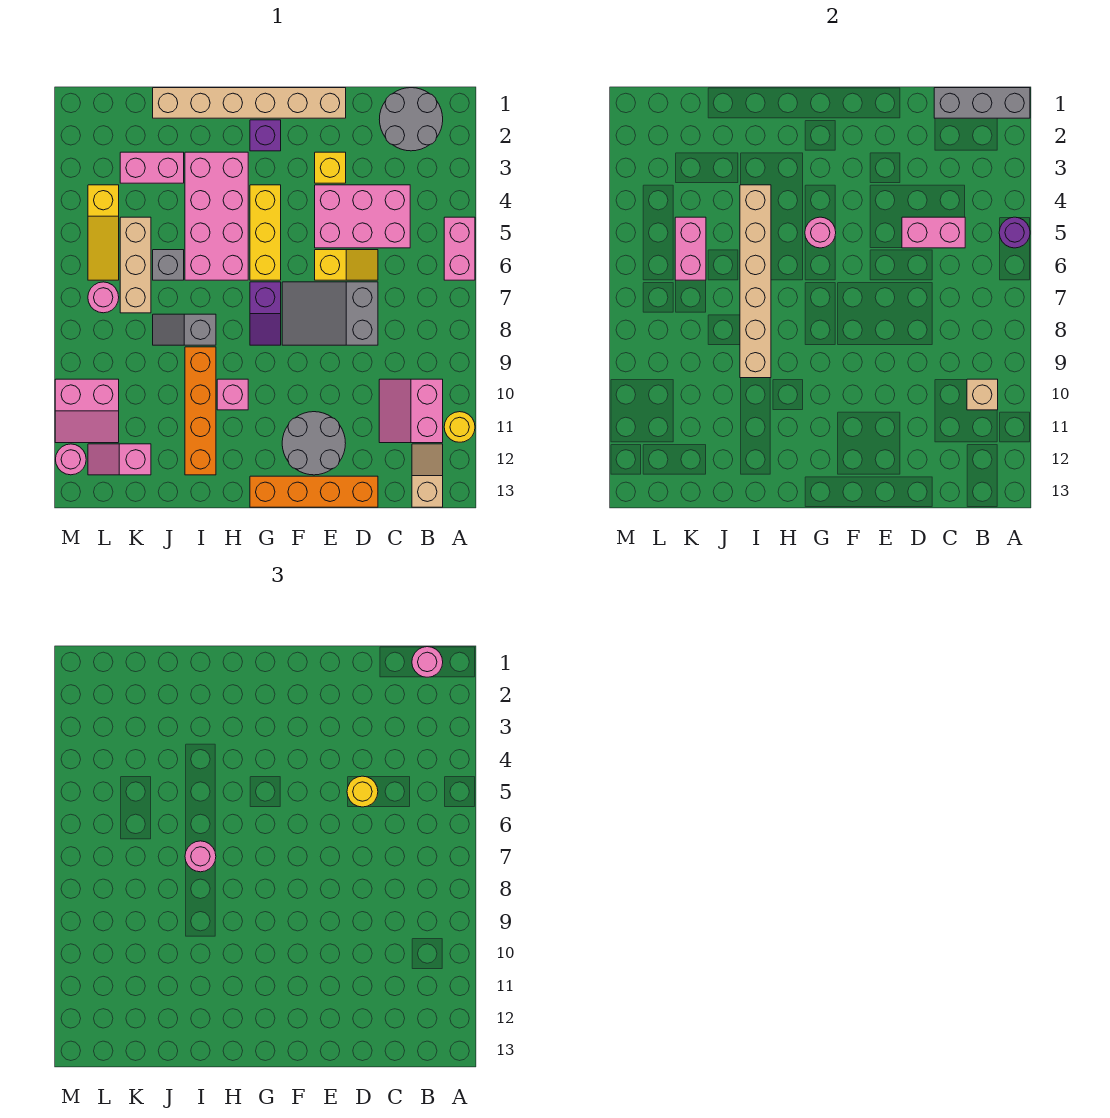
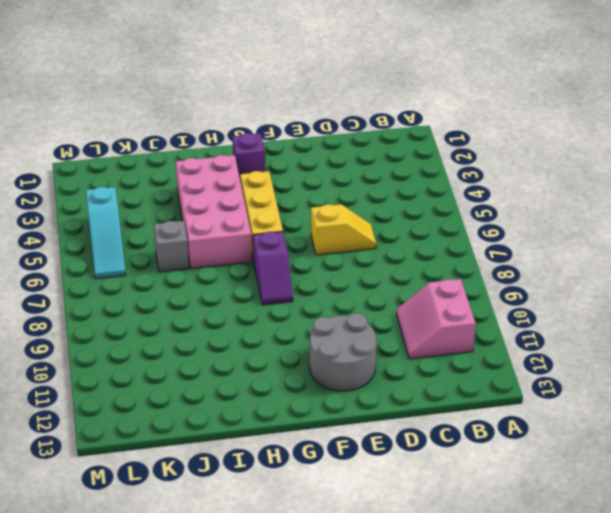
cyan slope L4:L6 level 1 top 4 -> yellow slope L4:L6 level 1 top 4
none -> pink brick A5:A6 level 1
none -> yellow round brick A11 level 1
none -> grey round brick B1:C2 level 1
none -> tan slope B12:B13 level 1 top 13

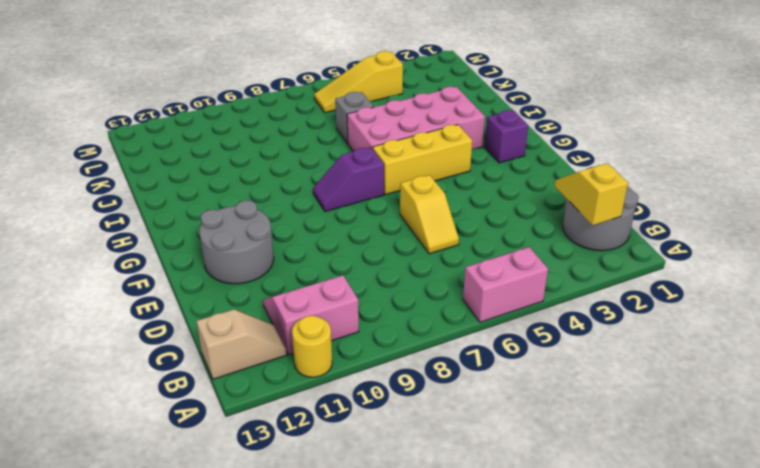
yellow slope B2:C2 level 2 top B -> none
none -> pink brick C4:E5 level 1
none -> grey slope D7:F8 level 1 top D
none -> orange brick D13:G13 level 1
none -> tan brick E1:J1 level 1

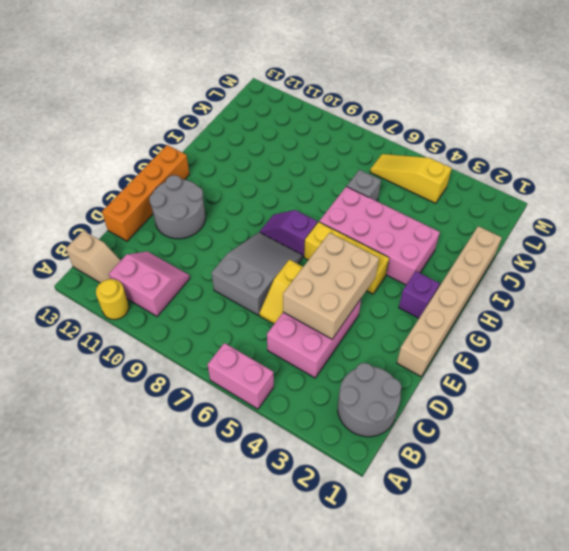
tan brick D4:F5 level 2 -> pink brick C5:D5 level 2
none -> yellow brick E3 level 1
none -> pink brick H10 level 1
none -> grey slope I8:J8 level 1 top I
none -> orange brick I9:I12 level 1

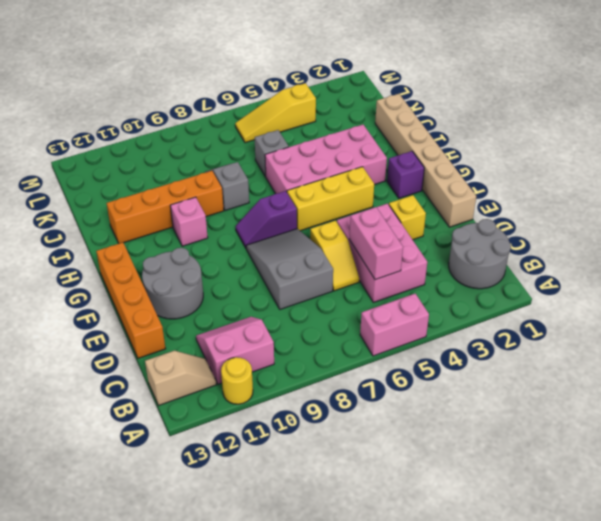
none -> pink brick J3:K3 level 1
none -> tan brick K5:K7 level 1
none -> pink slope K12:L12 level 1 top K
none -> pink round brick L7 level 1

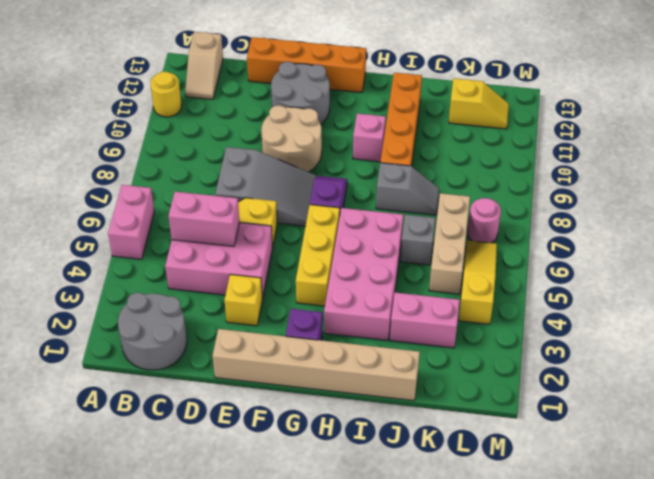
tan round brick E9:F10 level 1 -> none
yellow slope K12:L12 level 1 top K -> pink slope K12:L12 level 1 top K
none -> pink slope B10:C11 level 1 top B
none -> pink slope L10:M11 level 1 top 10
none -> pink round brick M12 level 1
none -> grey brick A1:C1 level 2

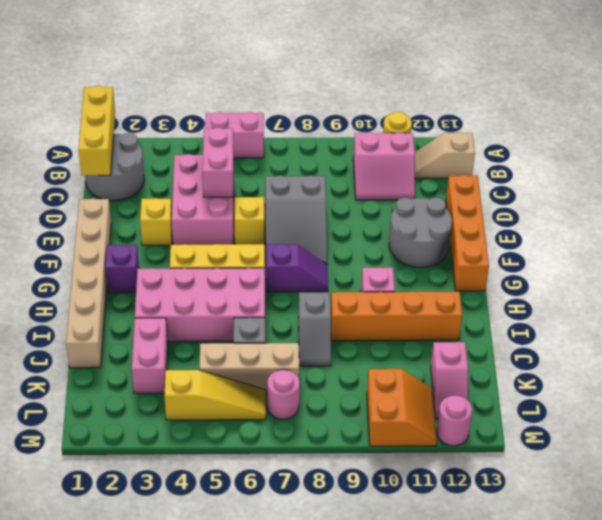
yellow brick A1:C1 level 2 -> grey brick A1:C1 level 2
orange slope L10:M11 level 1 top 10 -> pink slope L10:M11 level 1 top 10
none -> purple round brick A5 level 2
none -> tan brick B10 level 2
none -> pink round brick G5 level 2
none -> tan brick I4:I9 level 2

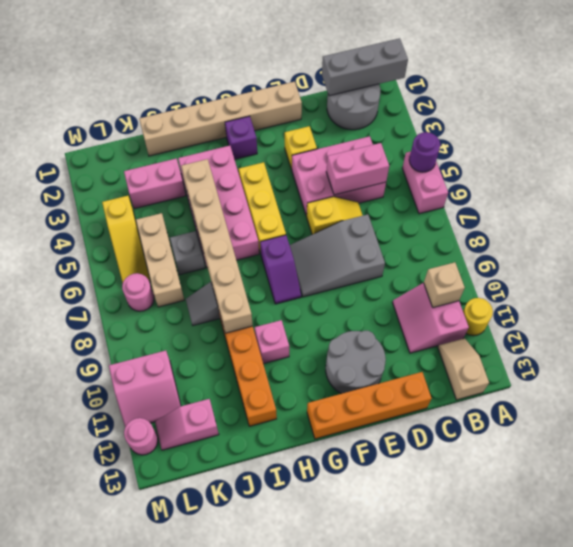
none -> pink round brick G5 level 2
none -> pink brick K5:K6 level 2
none -> pink round brick B1 level 3
none -> yellow round brick D5 level 3

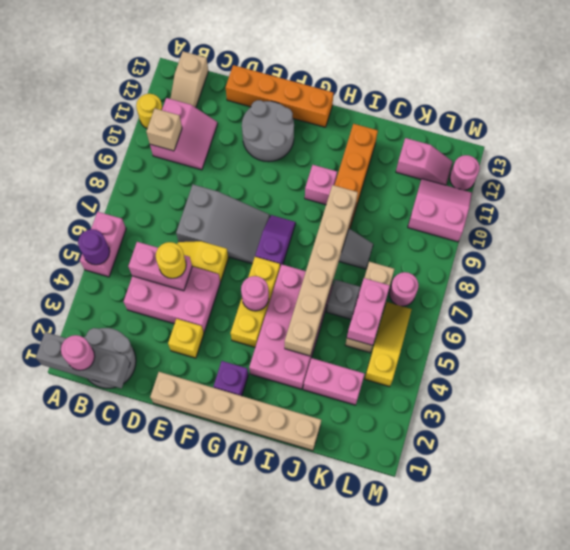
none -> pink round brick I7 level 3

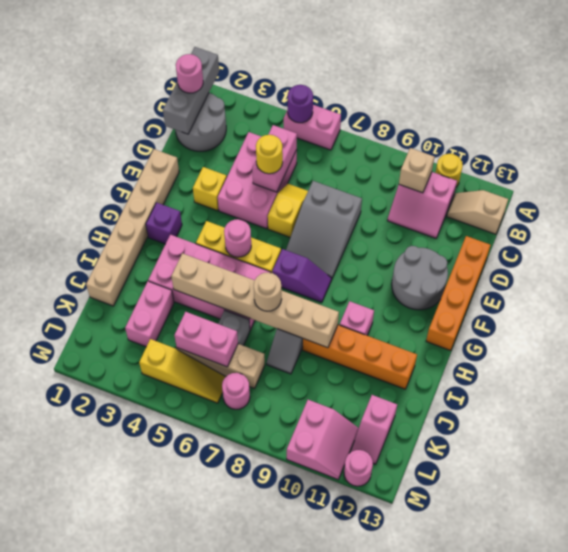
tan round brick I7 level 3 -> pink round brick I7 level 3

